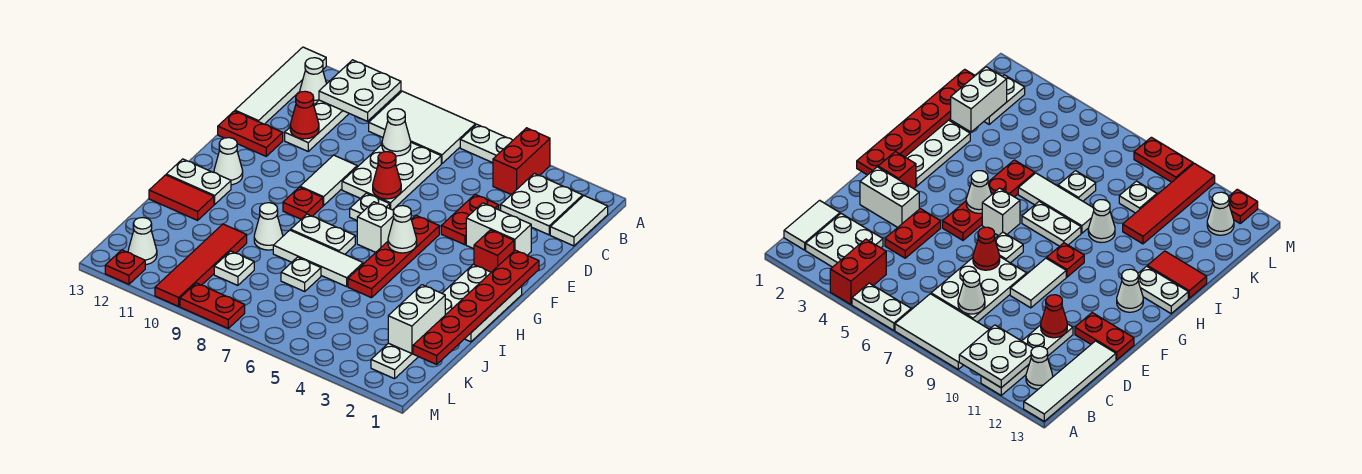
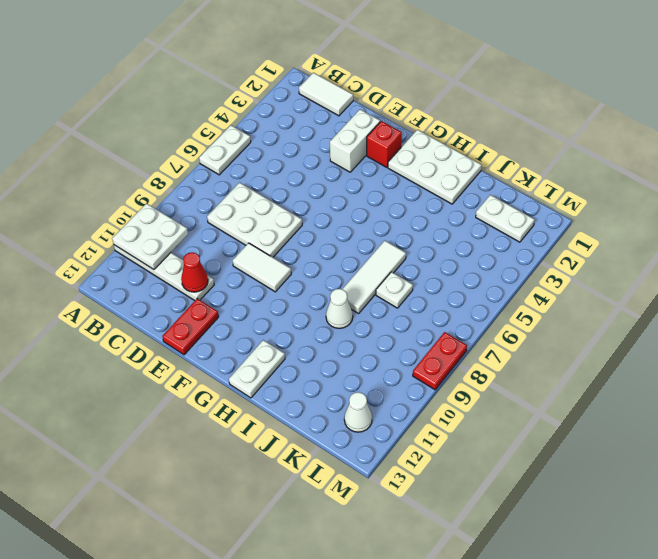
none -> red brick A4:B4 level 1
none -> white tile A7:B9 level 1
none -> white tile A13:D13 level 1
none -> white plate B2:C3 level 1

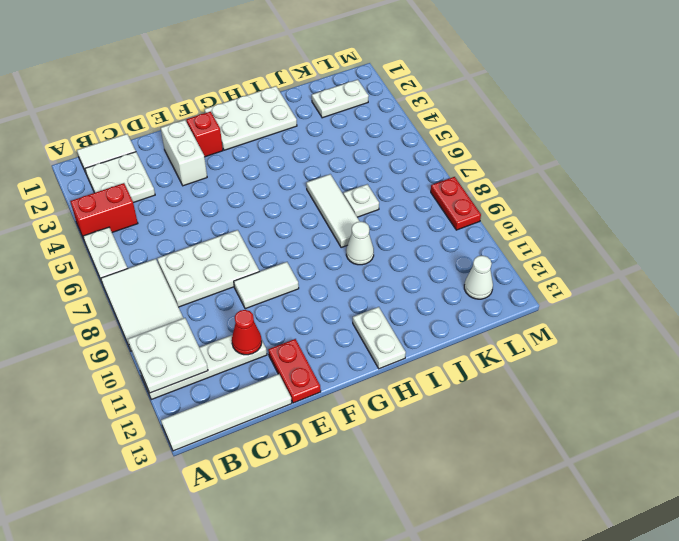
none -> white cone B12 level 1
none -> red plate D4:E4 level 1
none -> red plate F5:I5 level 1
none -> white plate F7 level 1

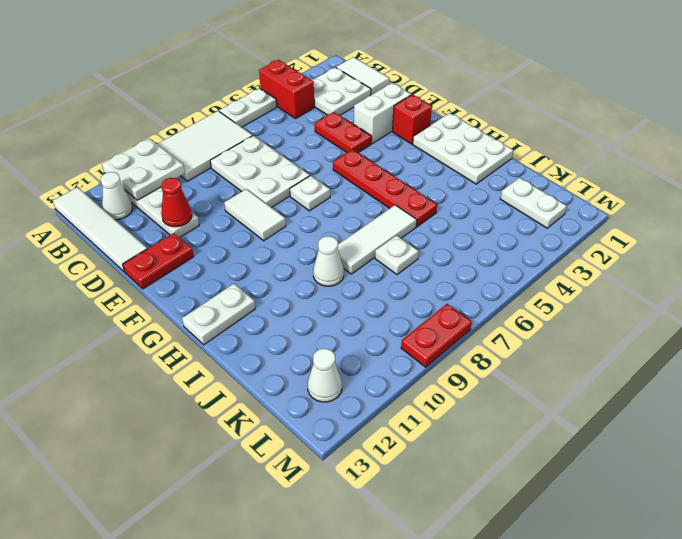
none -> white brick G6 level 1
none -> red plate G9 level 1
none -> white cone G12 level 1
none -> white plate H7:H8 level 1

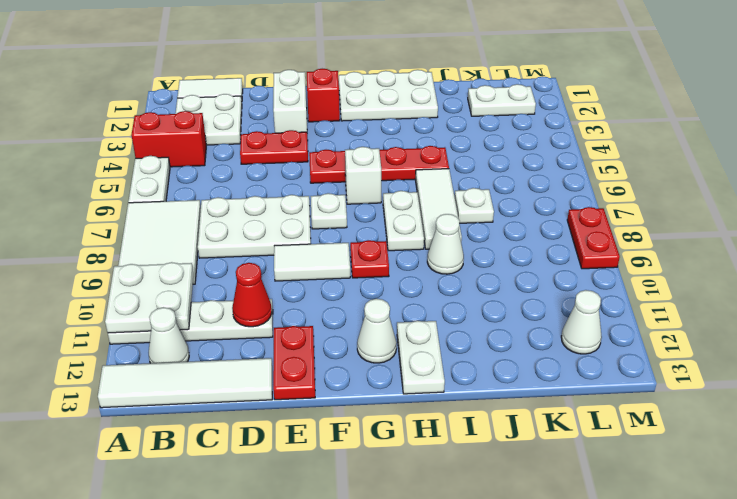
none -> red tile I12:I13 level 1
none -> red tile J10:M10 level 1
none -> white plate K9 level 1
none -> red plate M12 level 1

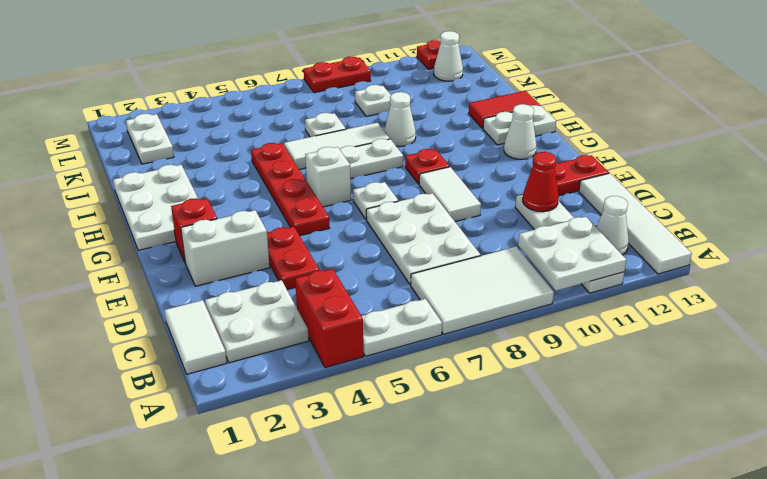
none -> red tile J10:M10 level 1
none -> white cone C8 level 2
none -> red cone E7 level 2
none -> red plate F1:K1 level 2

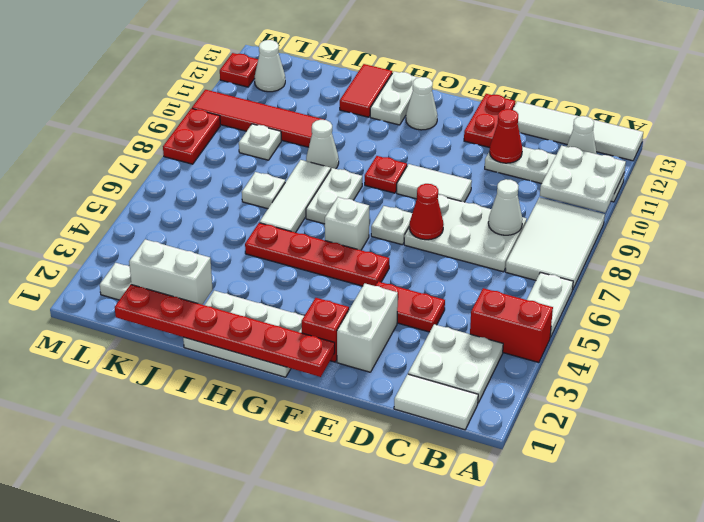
none -> white cone G5 level 2

